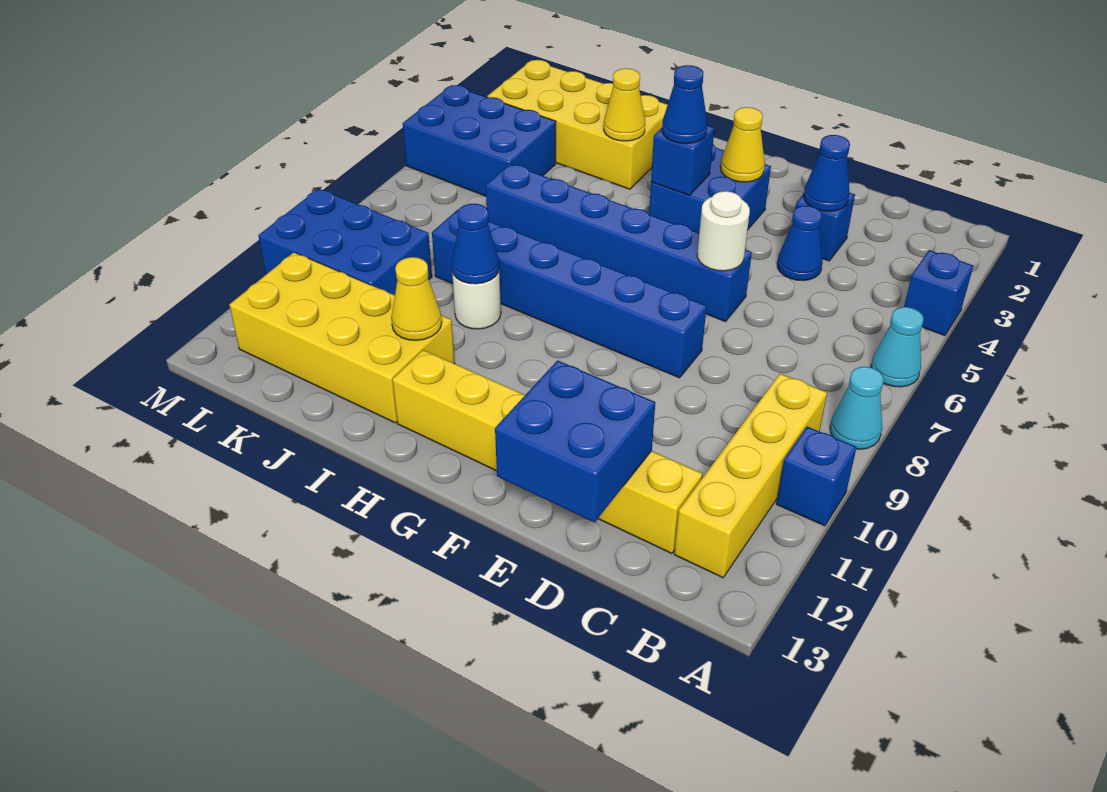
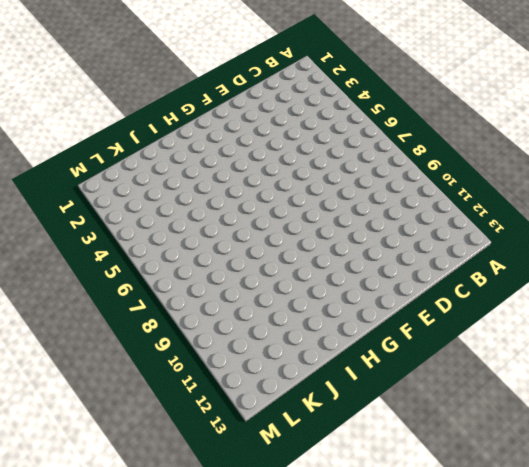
none -> blue brick A4 level 1
none -> cyan cone A6 level 1
none -> cyan cone A8 level 1

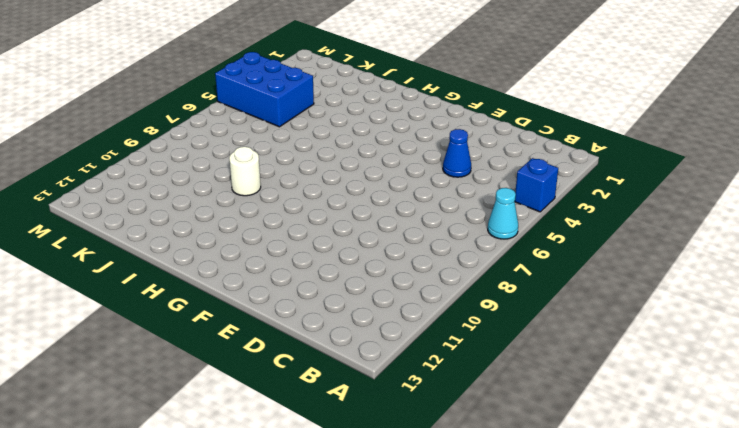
none -> cyan cone A8 level 1
none -> blue brick A10 level 1
none -> yellow brick B9:B12 level 1

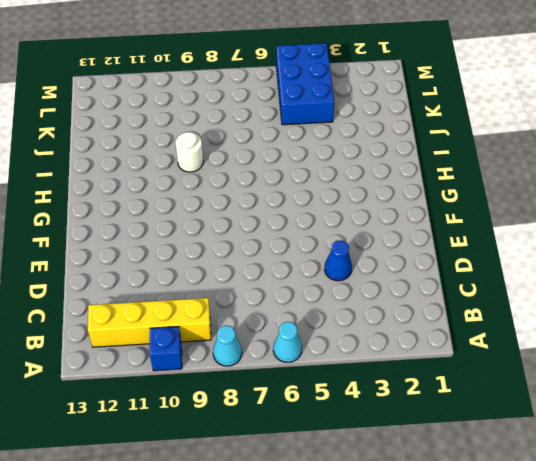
none -> blue brick A4 level 1
none -> yellow brick C12:H12 level 1
none -> blue brick D3 level 1

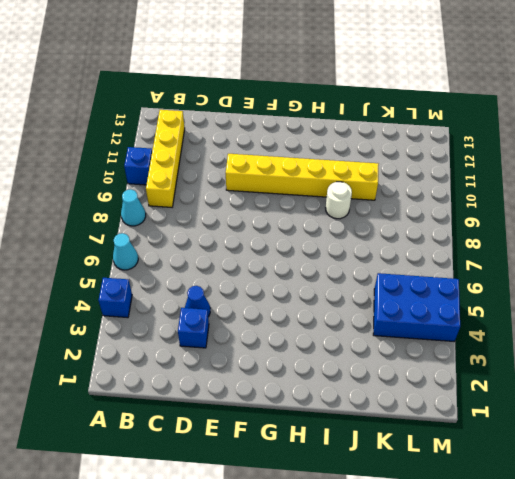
yellow brick E10:J10 level 1 -> yellow brick C12:H12 level 1
none -> blue brick E6:J6 level 1
none -> blue brick E8:J8 level 1
none -> blue brick F3:G4 level 1

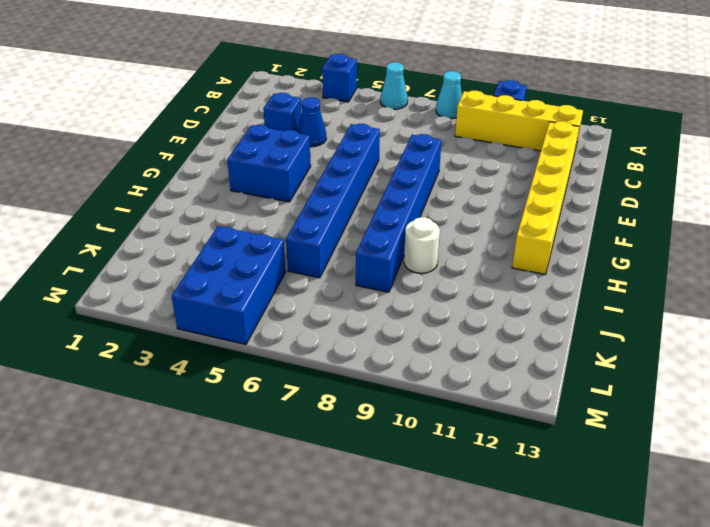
none -> yellow brick I2:L3 level 1
none -> yellow brick I11:L12 level 1
none -> blue brick K9:M10 level 1

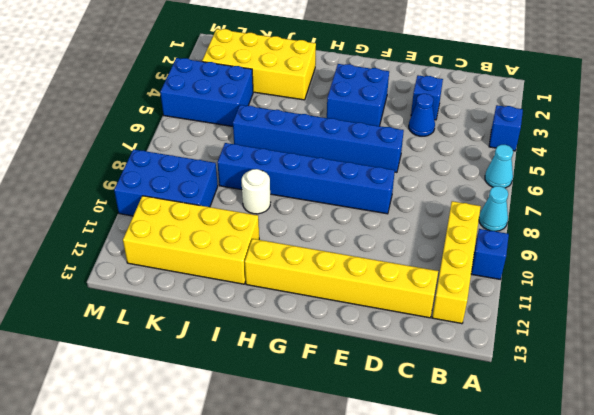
none -> blue cone D3 level 2
none -> blue brick D12:E13 level 2
none -> white round brick E6 level 2

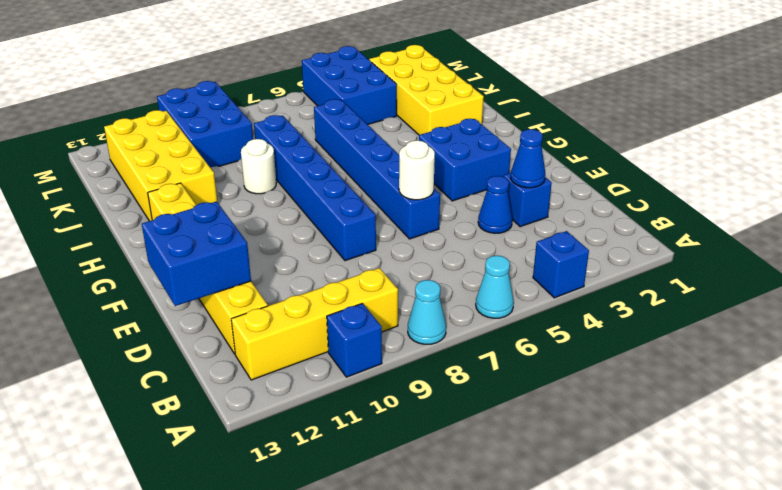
none -> yellow cone F3 level 2
none -> blue brick G4 level 2
none -> yellow cone I3 level 2

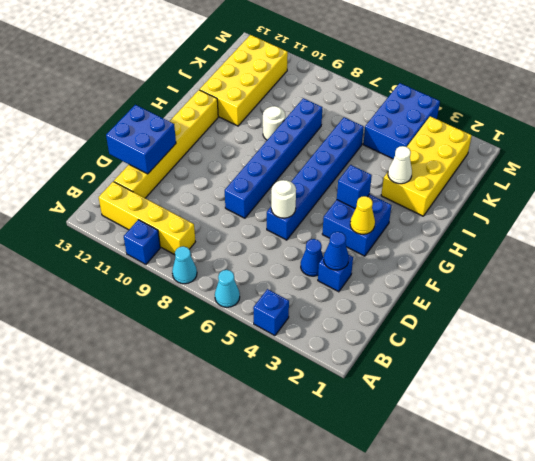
white cone I3 level 2 -> yellow cone I3 level 2
none -> blue brick K9:M10 level 1
none -> blue cone I9 level 2
none -> yellow cone I11 level 2

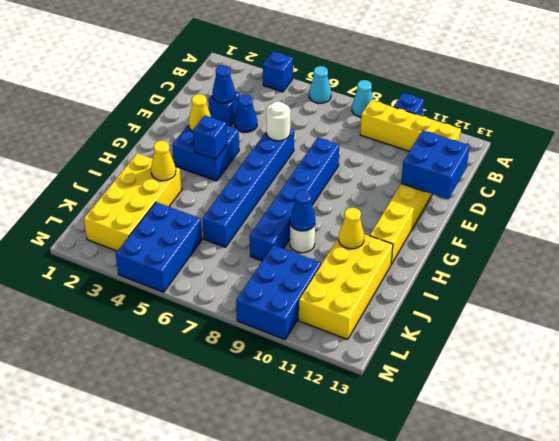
none -> blue cone G4 level 3

